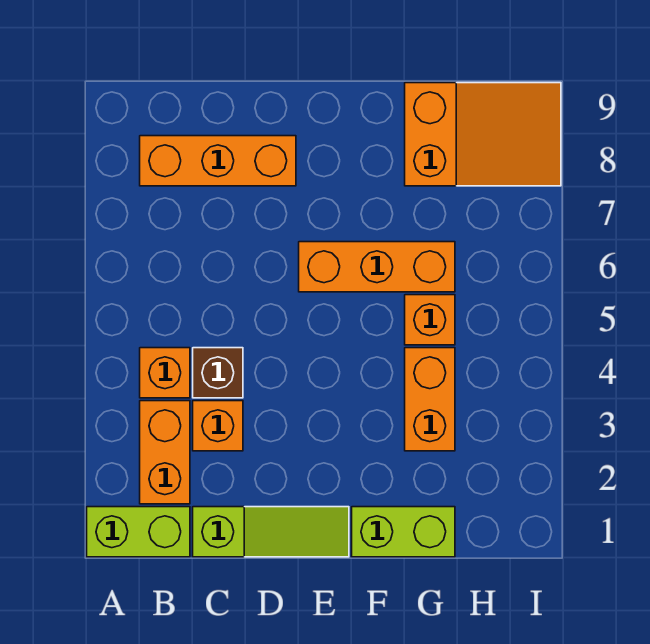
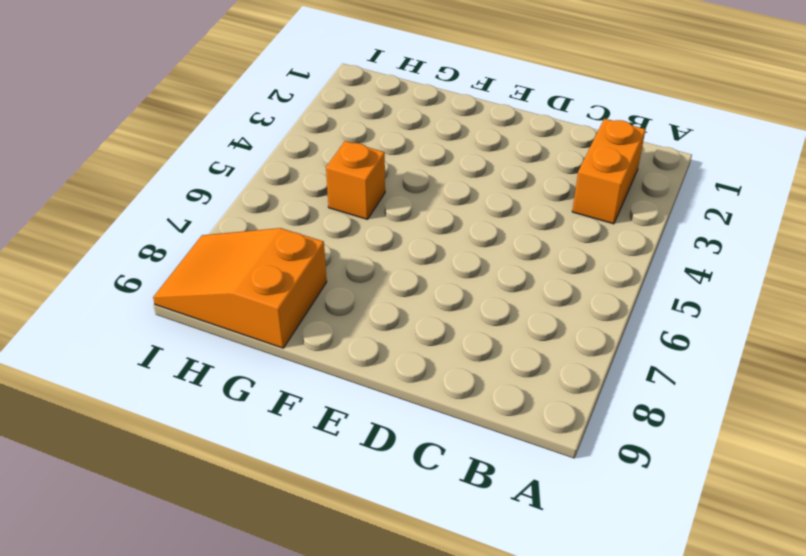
none -> lime brick A1:B1 level 1
none -> orange brick B4 level 1
none -> orange brick B8:D8 level 1

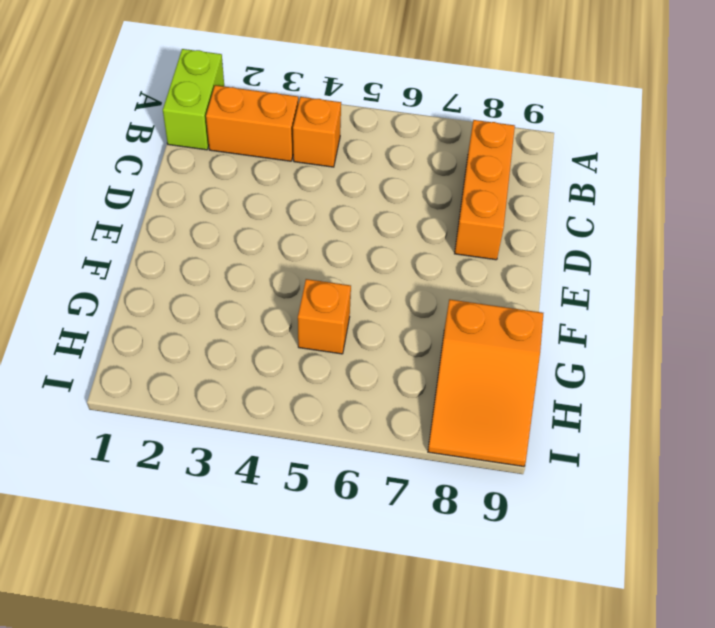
none -> lime slope C1:E1 level 1 top C
none -> orange brick C3 level 1
none -> brown brick C4 level 1

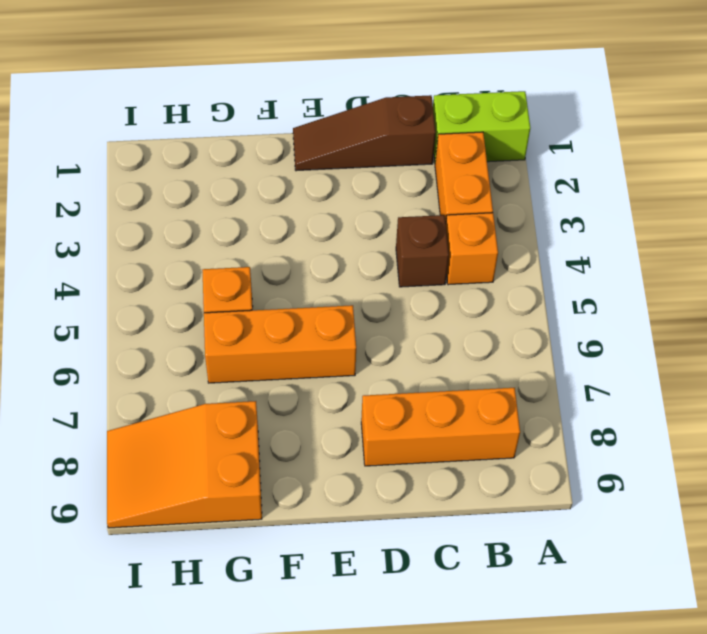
brown slope C1:E1 level 1 top C -> lime slope C1:E1 level 1 top C
none -> orange brick C3 level 1
none -> lime brick F1:G1 level 1
none -> orange brick G3:G4 level 1

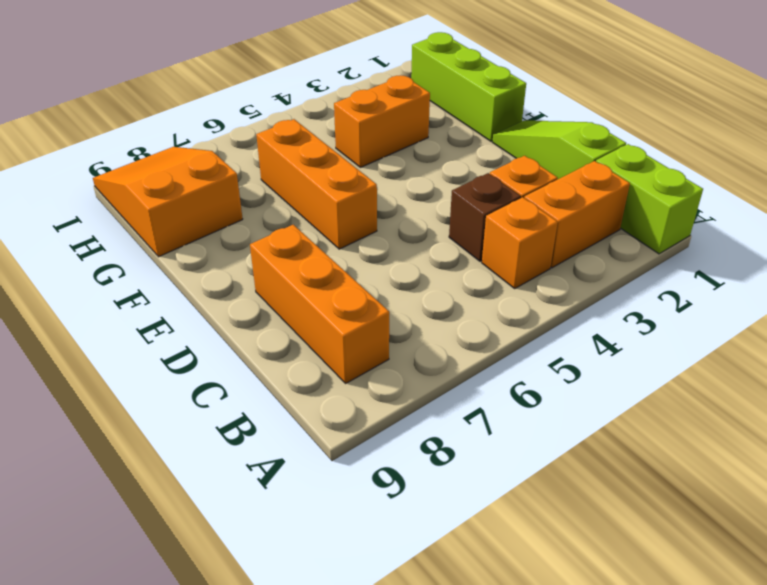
lime brick F1:H1 level 1 -> lime brick F1:G1 level 1
none -> orange brick G5 level 1

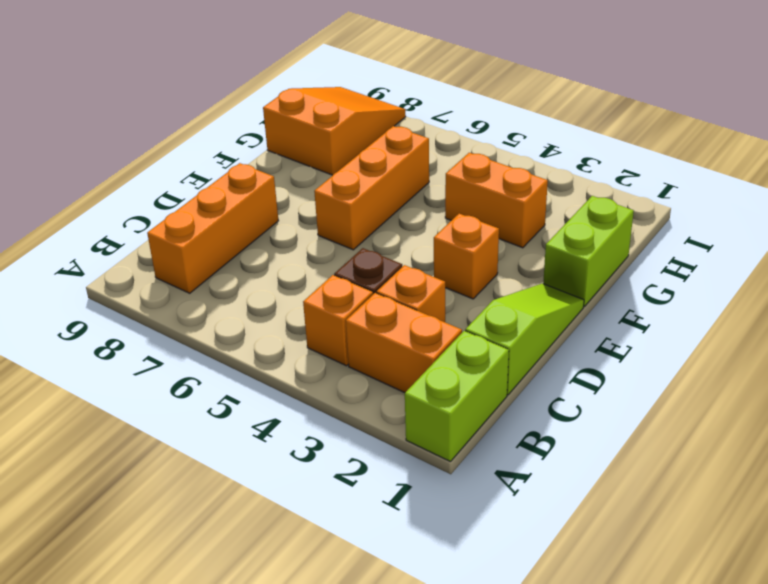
orange brick E3 level 1 -> orange brick G5 level 1

